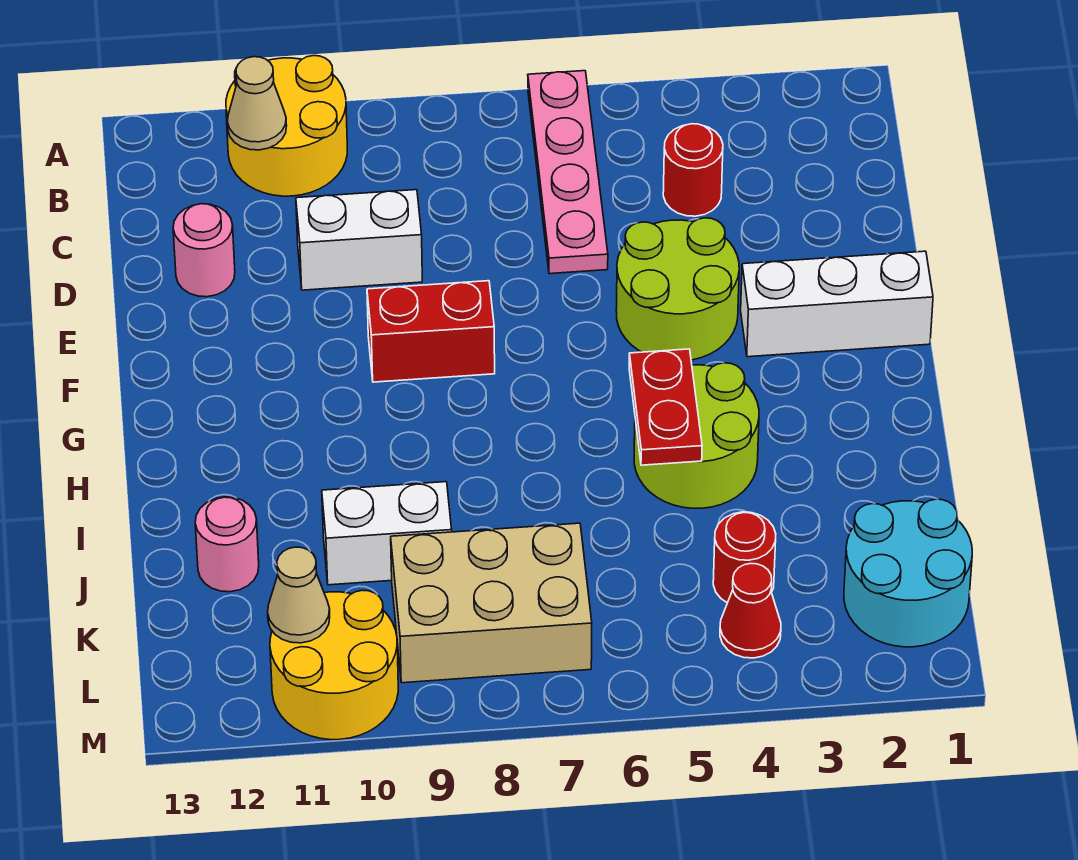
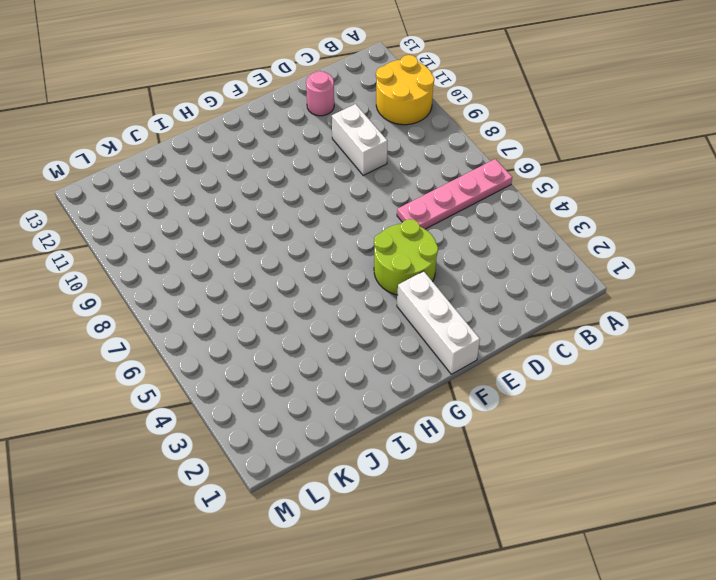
none -> red round brick C4 level 1
none -> red brick F8:F9 level 1
none -> lime round brick H4:I5 level 1

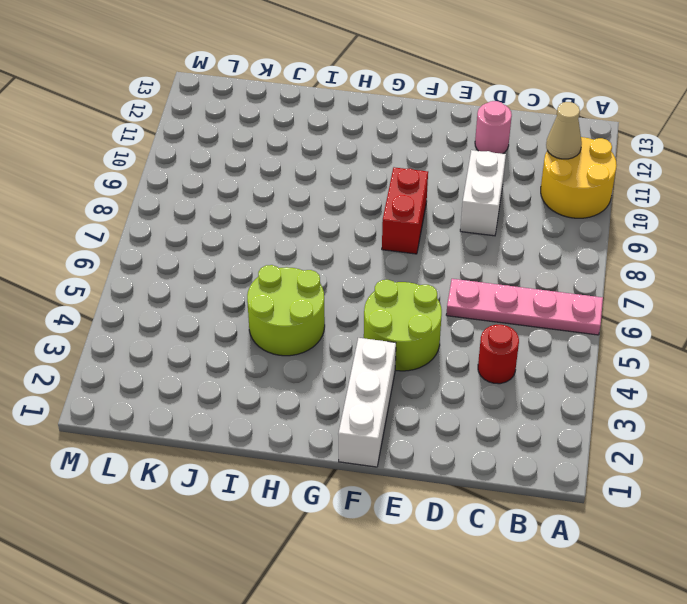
none -> white brick J9:J10 level 1
none -> pink round brick J12 level 1
none -> cyan round brick K1:L2 level 1

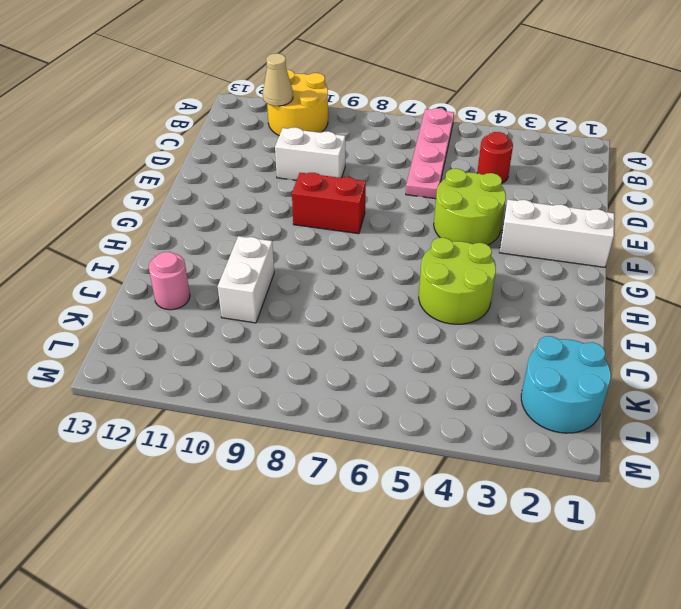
white brick I10:J10 level 1 -> white brick J9:J10 level 1
none -> pink round brick D12 level 1
none -> red round brick K4 level 1
none -> tan brick K7:L9 level 1

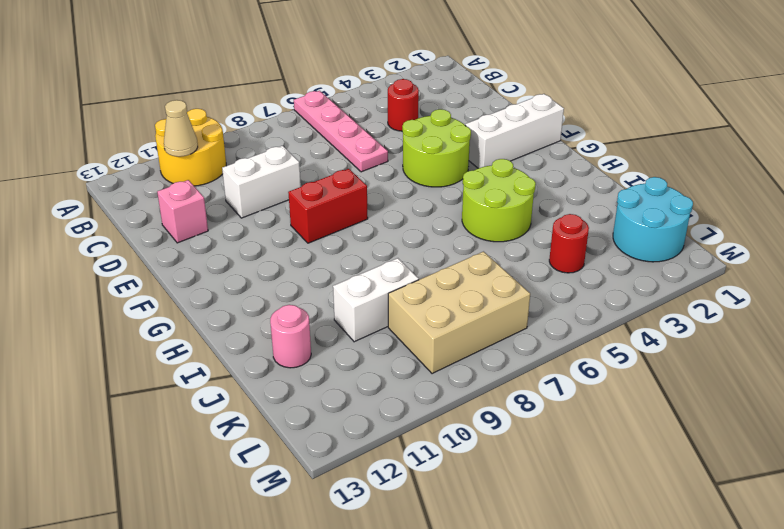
pink brick D12 level 1 -> pink round brick D12 level 1
none -> red cone L4 level 1
none -> yellow round brick L10:M11 level 1
none -> red plate H5:I5 level 2

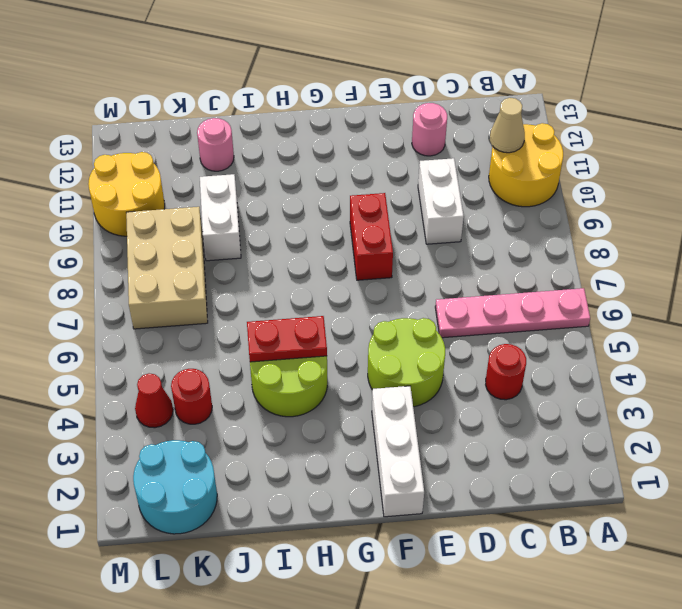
none -> tan cone L11 level 2

